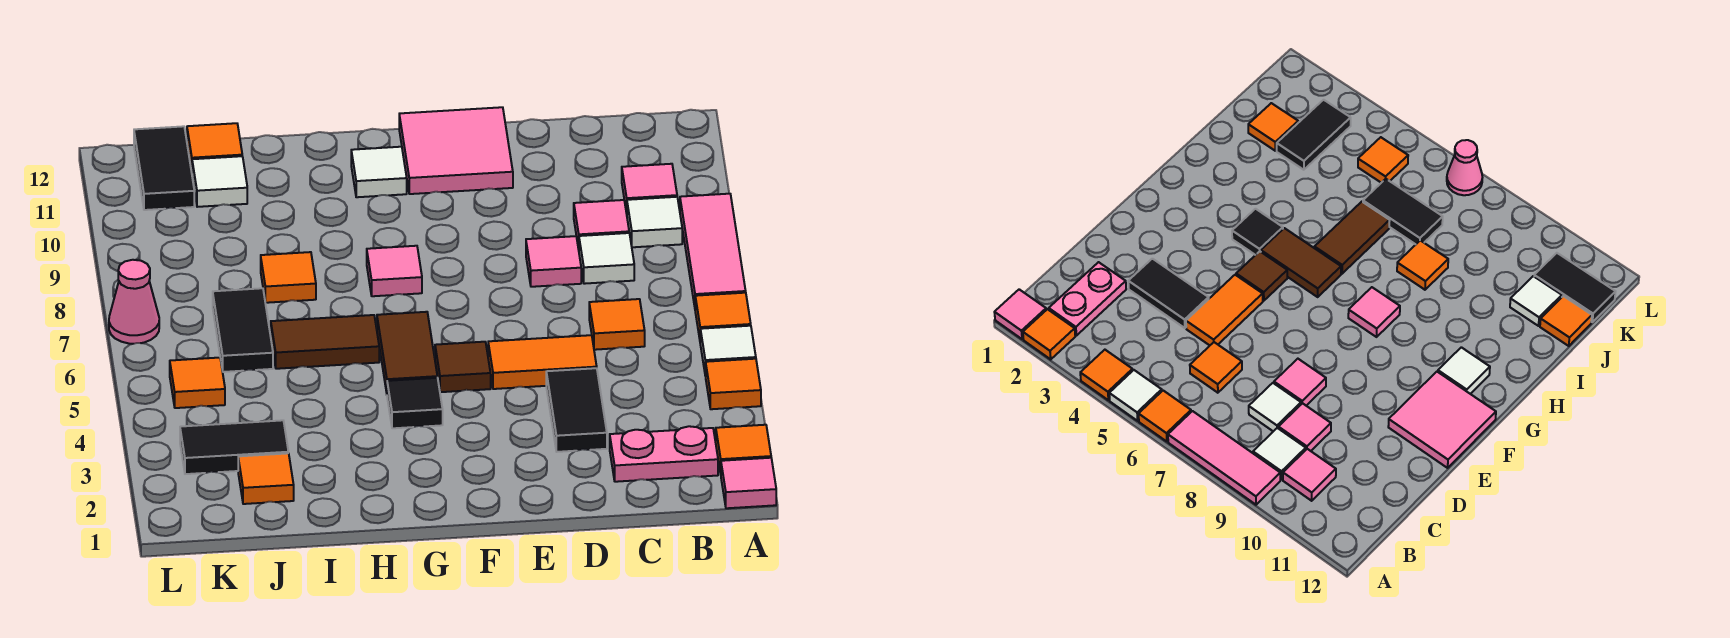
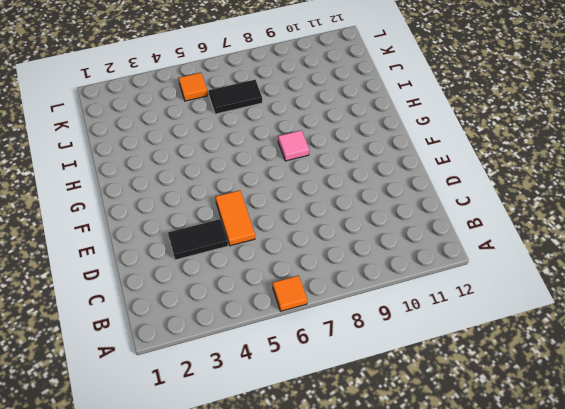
none -> pink tile A1 level 1
none -> orange tile A2 level 1
none -> orange tile A4 level 1
none -> white tile A5 level 1

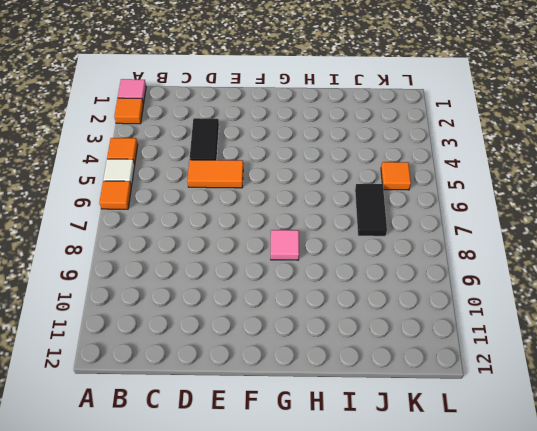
none -> pink tile A7:A9 level 1
none -> pink plate B2:C2 level 1
none -> white tile B9 level 1
none -> pink tile B10 level 1

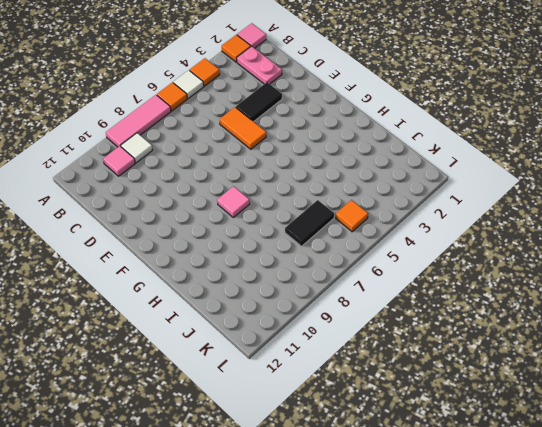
none -> orange tile C6 level 1
none -> white tile C8 level 1
none -> pink tile C9 level 1
none -> pink tile D8 level 1

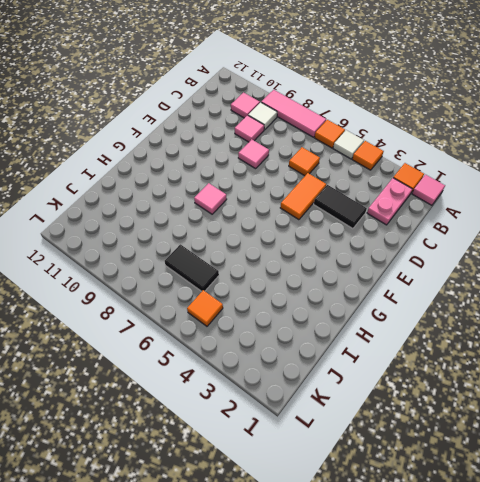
none -> white tile C8 level 1
none -> pink tile E11:F12 level 1
none -> brown tile F5 level 1
none -> black tile G4 level 1

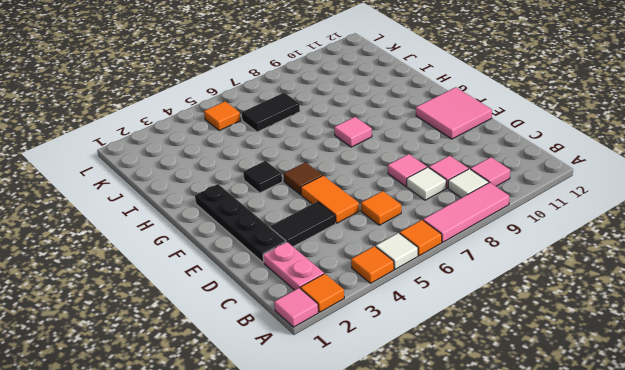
black plate D2:G2 level 1 -> none
none -> brown tile G5:G6 level 1
none -> white tile G11 level 1
none -> brown tile H6:I6 level 1
none -> orange tile I8 level 1

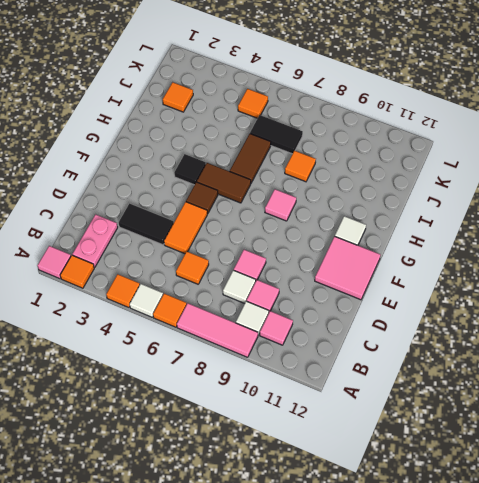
none -> black tile J3:K3 level 1
none -> white tile J11 level 1
none -> orange tile J12 level 1
none -> black tile K11:K12 level 1

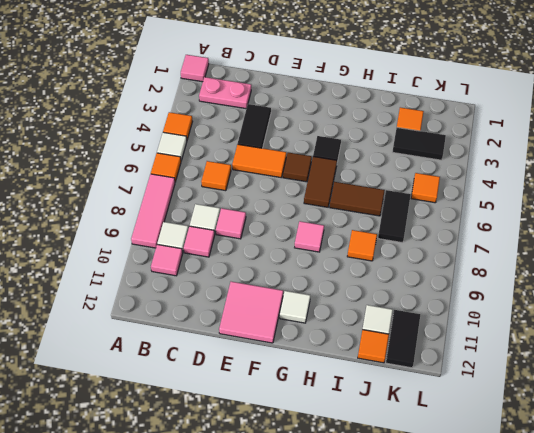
none -> orange tile A2 level 1
none -> pink cone L7 level 1

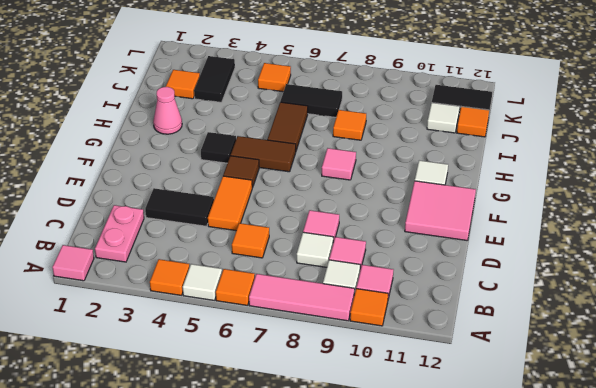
orange tile A10 level 1 -> orange tile A2 level 1
pink cone H2 level 1 -> pink cone L7 level 1

